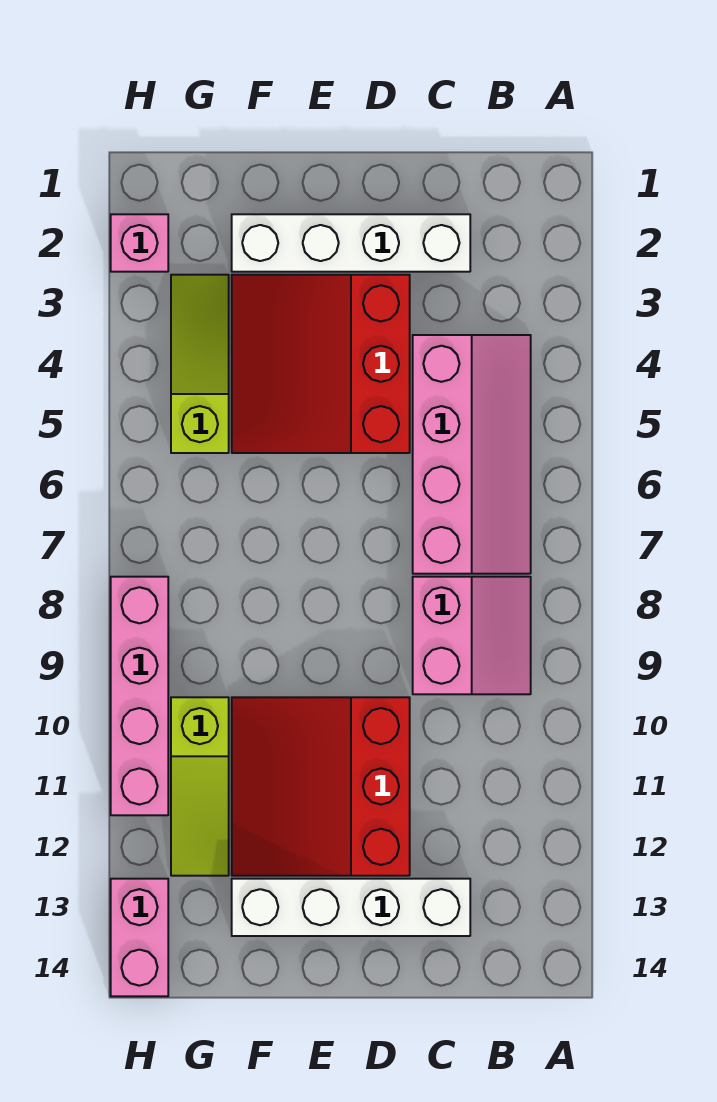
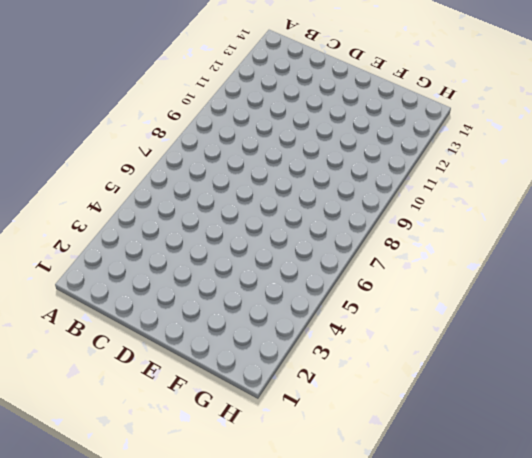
none -> pink slope B4:C7 level 1 top C
none -> pink slope B8:C9 level 1 top C

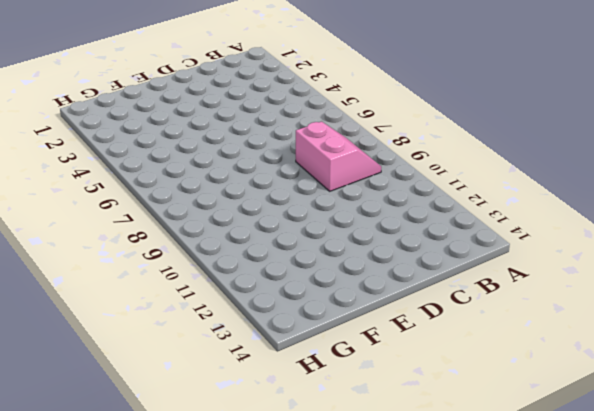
none -> pink slope B4:C7 level 1 top C
none -> white brick C2:F2 level 1

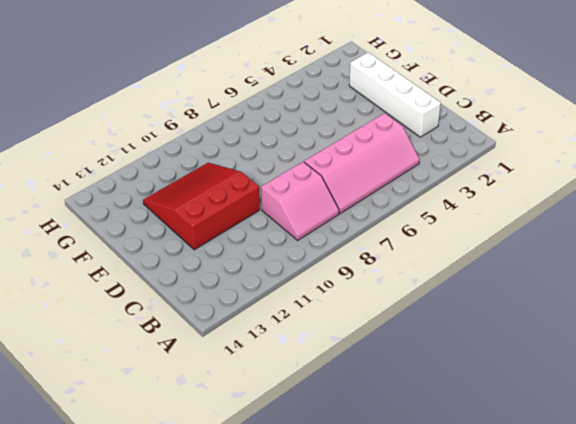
none -> white brick C13:F13 level 1
none -> red slope D3:F5 level 1 top D

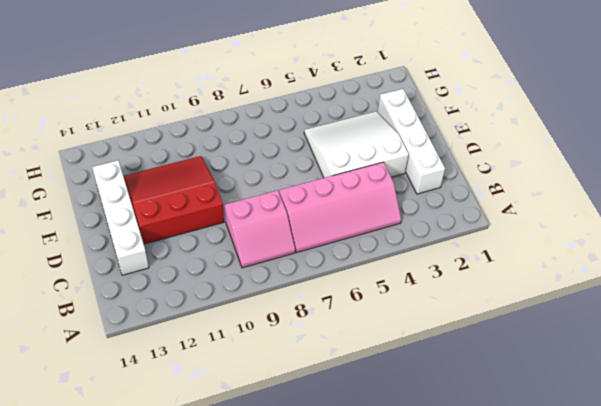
white slope D3:F5 level 1 top D -> red slope D3:F5 level 1 top D
none -> lime slope G3:G5 level 1 top 5
none -> lime slope G10:G12 level 1 top 10

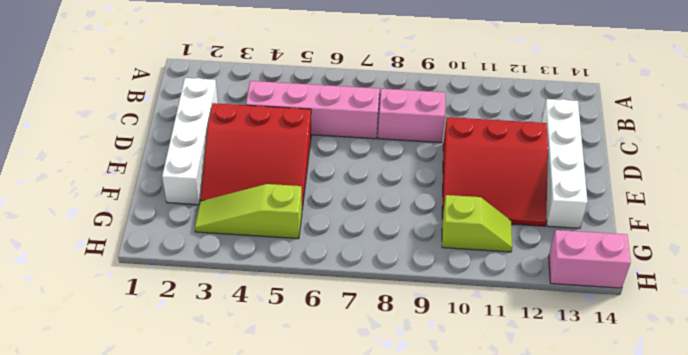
lime slope G10:G11 level 1 top 10 -> lime slope G10:G12 level 1 top 10
none -> pink brick H2 level 1
none -> pink brick H8:H11 level 1

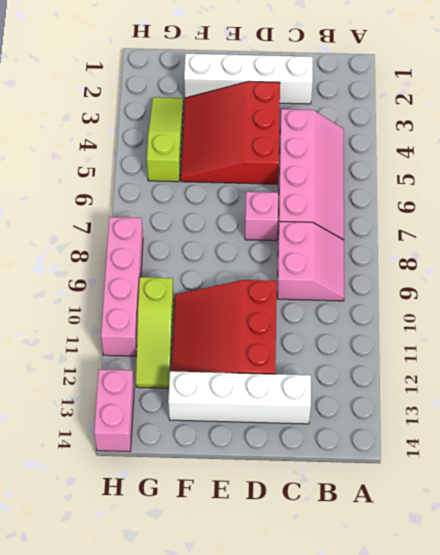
pink brick D7 level 1 -> pink brick H2 level 1

